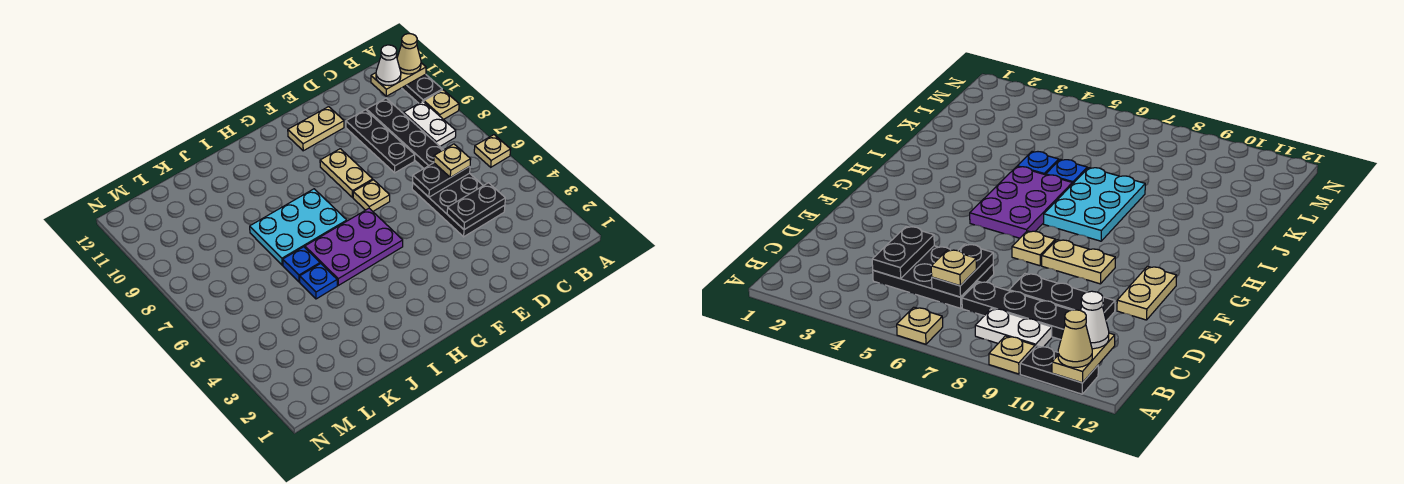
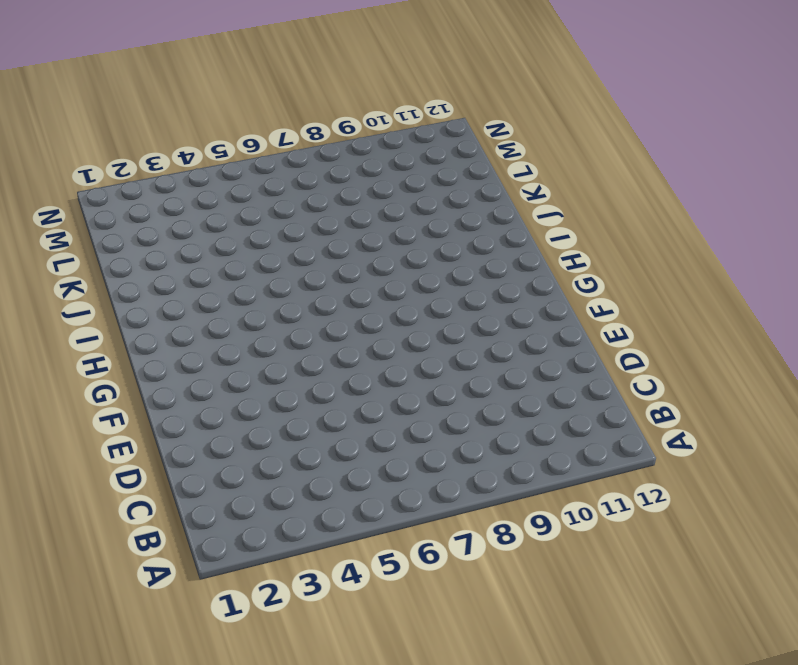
none -> tan plate A6 level 1
none -> tan plate A9 level 1
none -> black plate A10:A11 level 1

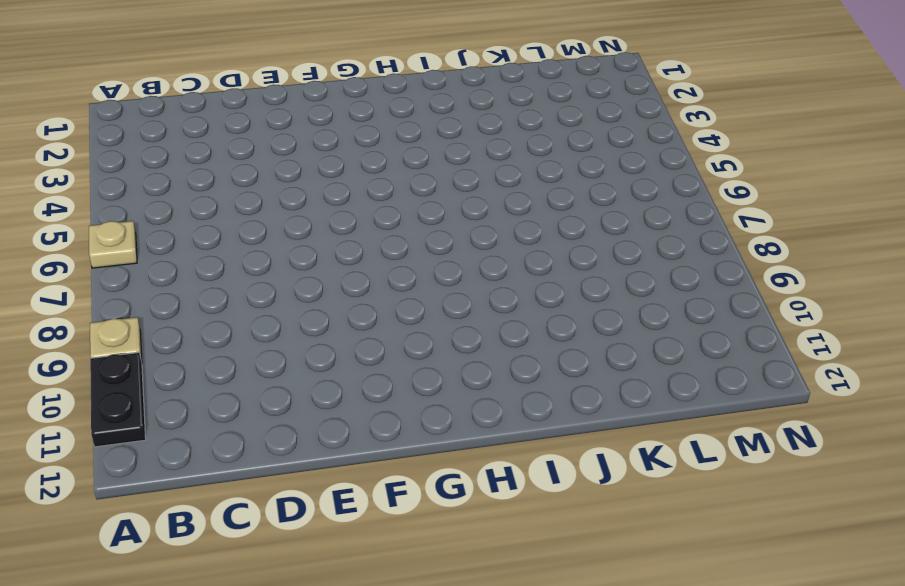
none -> white plate B8:B9 level 1
none -> black plate C4:D6 level 1
none -> black plate C7:C10 level 1

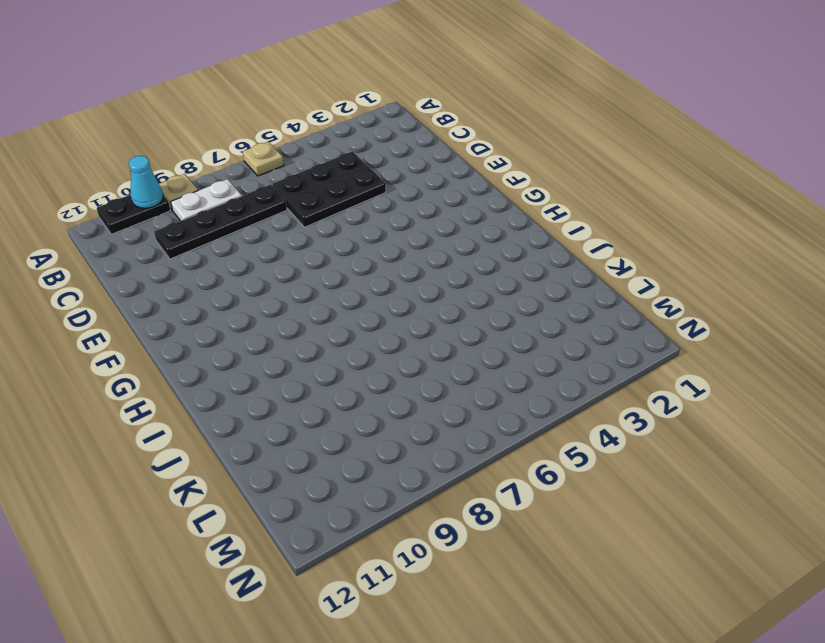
cyan cone A10 level 2 -> none
none -> black plate D8:D10 level 1
none -> tan plate E11:F11 level 1
none -> tan plate F7 level 1

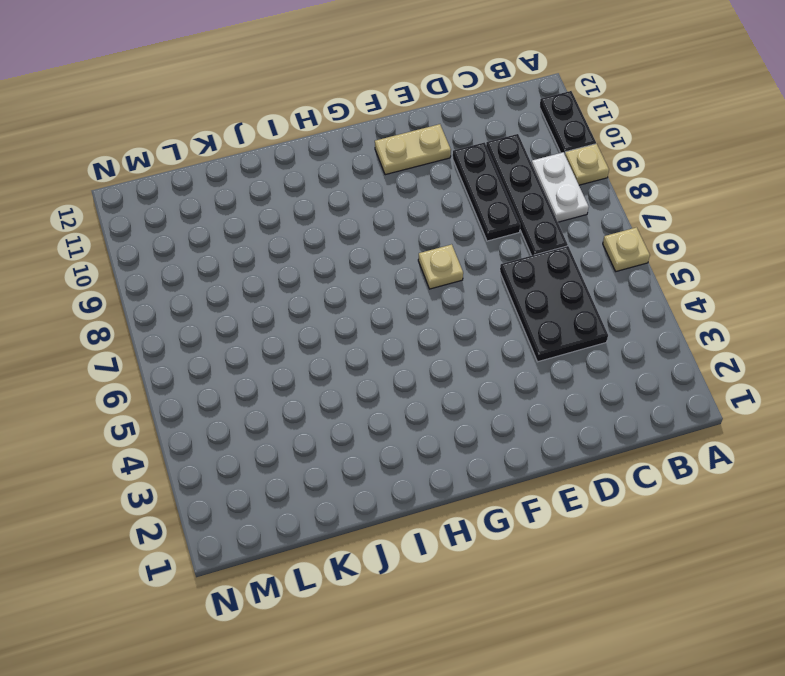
none -> tan plate F8:F9 level 1
none -> purple plate G5:I6 level 1
none -> cyan plate H7:J8 level 1

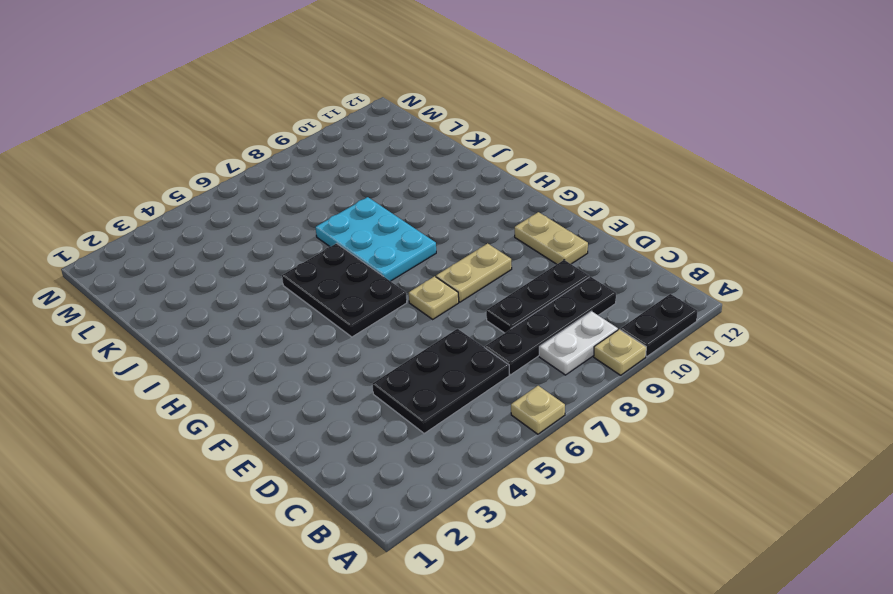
black plate G5:I6 level 1 -> purple plate G5:I6 level 1
none -> blue plate J5 level 1
none -> blue plate J6 level 1
none -> tan plate A11:B11 level 2

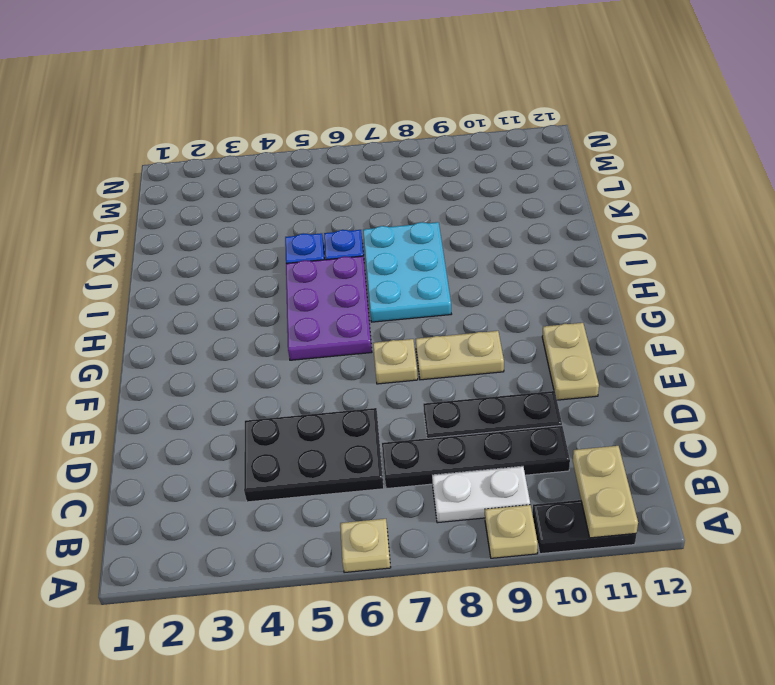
none -> black plate C4:D4 level 2
none -> black plate C6:D6 level 2
none -> tan cone A11 level 3

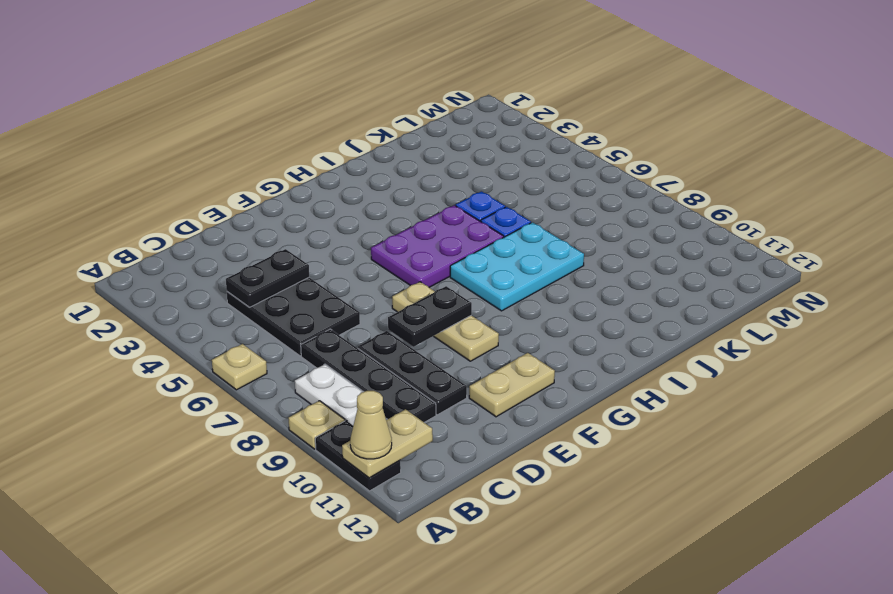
black plate E8:F8 level 2 -> black plate C6:D6 level 2
none -> white cone B11 level 3
none -> tan plate C6 level 3

